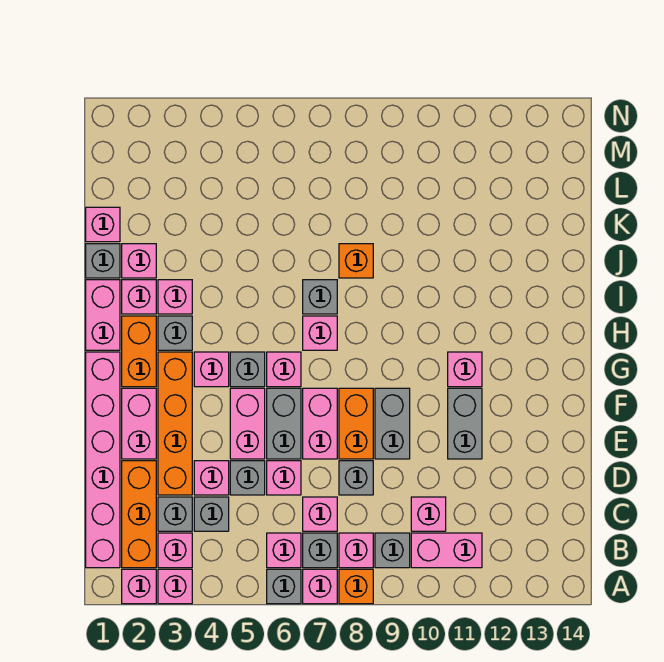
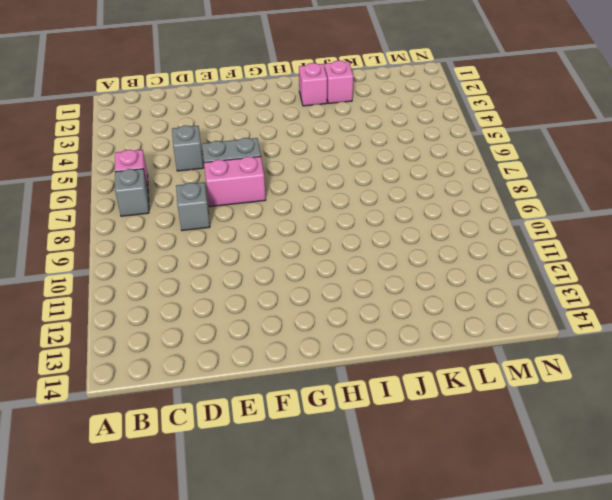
none -> pink brick A2 level 1
none -> pink brick A3 level 1
none -> grey brick A6 level 1
none -> pink brick A7 level 1

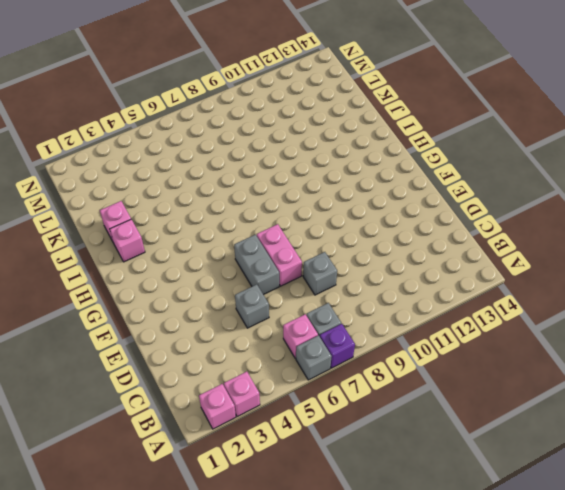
purple brick A7 level 1 -> pink brick A7 level 1
none -> orange brick A8 level 1
none -> pink brick B1:G1 level 1
none -> orange brick B2:D2 level 1
none -> pink brick B3 level 1

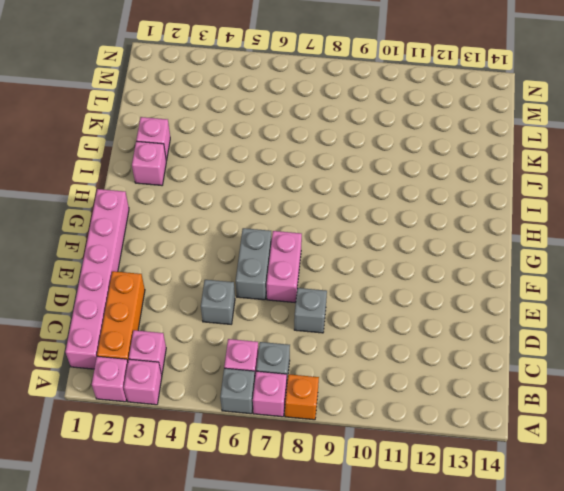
none -> pink brick B8 level 1
none -> grey brick B9 level 1
none -> pink brick B10:B11 level 1
none -> grey brick C3 level 1

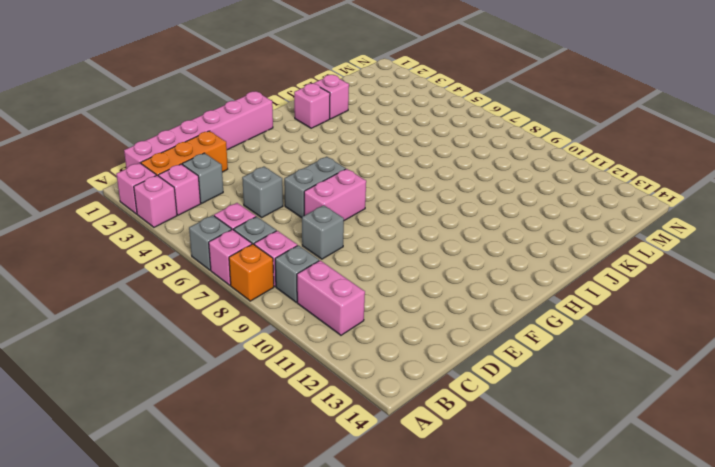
none -> grey brick C4 level 1
none -> pink brick C7 level 1
none -> pink brick C10 level 1
none -> orange brick D3:G3 level 1

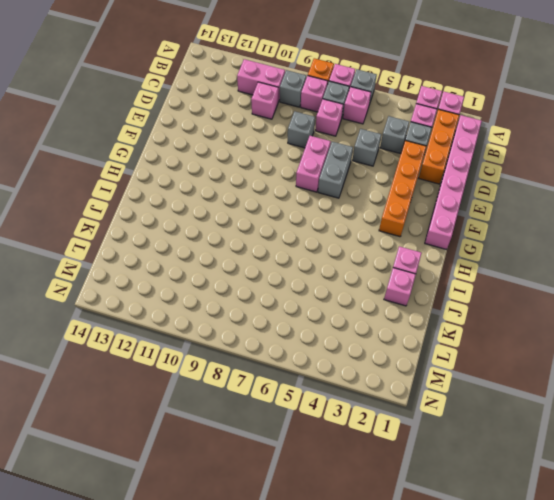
none -> pink brick D4 level 1
none -> pink brick D6 level 1
none -> pink brick E2:F2 level 1
none -> pink brick E5:F5 level 1

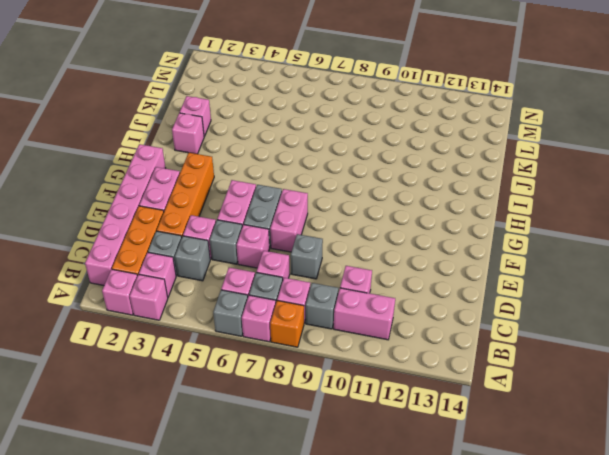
none -> orange brick E8:F8 level 1
none -> grey brick E9:F9 level 1
none -> grey brick E11:F11 level 1
none -> orange brick G2:H2 level 1

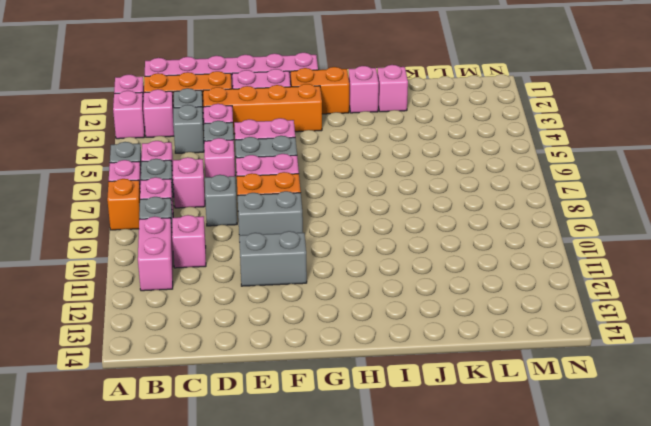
none -> pink brick G4 level 1
none -> grey brick G5 level 1
none -> pink brick G6 level 1
none -> pink brick G11 level 1

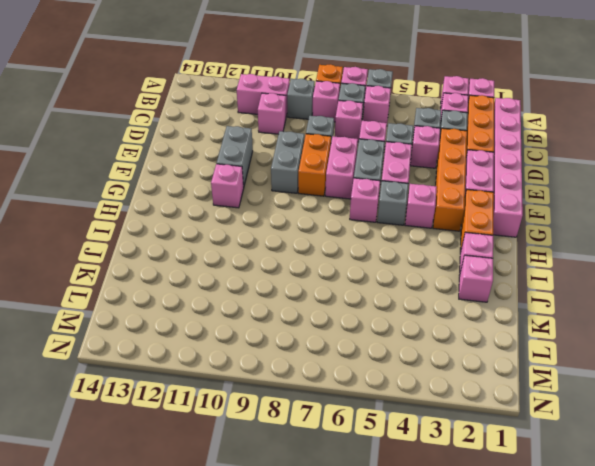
none -> pink brick H1:I1 level 1
none -> grey brick H3 level 1
none -> pink brick H7 level 1
none -> pink brick I3 level 1

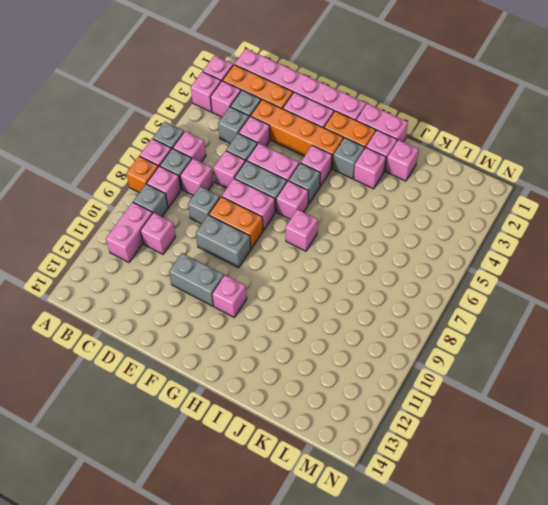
none -> grey brick I7 level 1
none -> grey brick J1 level 1
none -> orange brick J8 level 1
none -> pink brick K1 level 1

